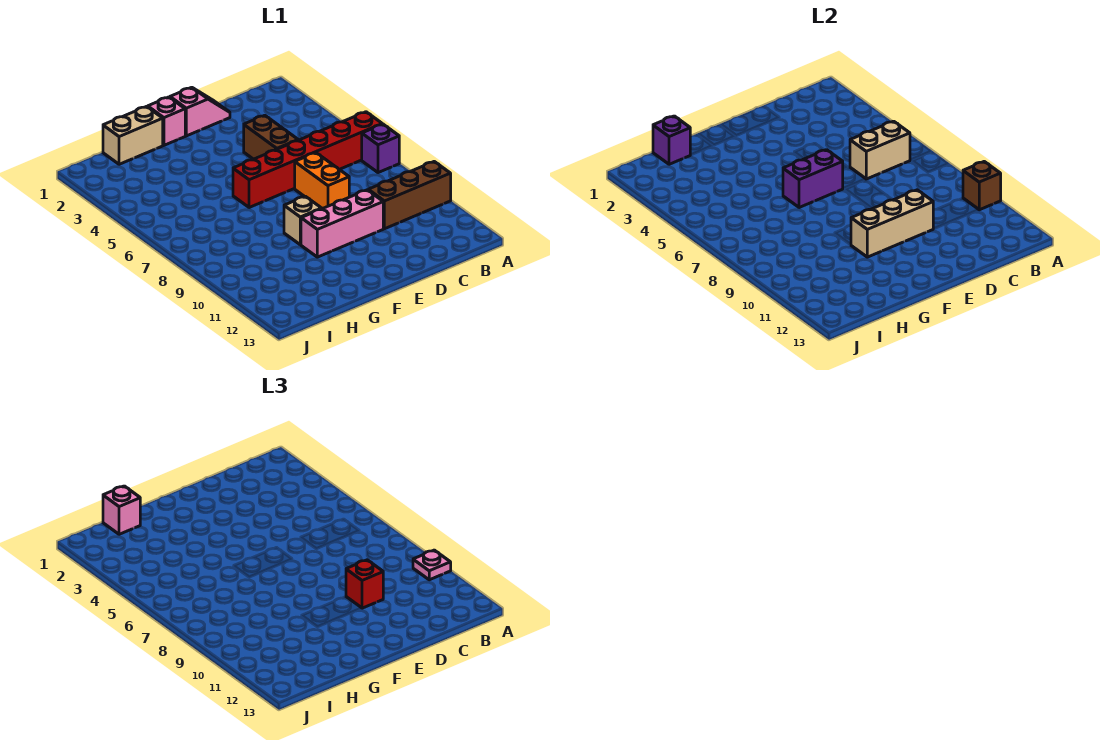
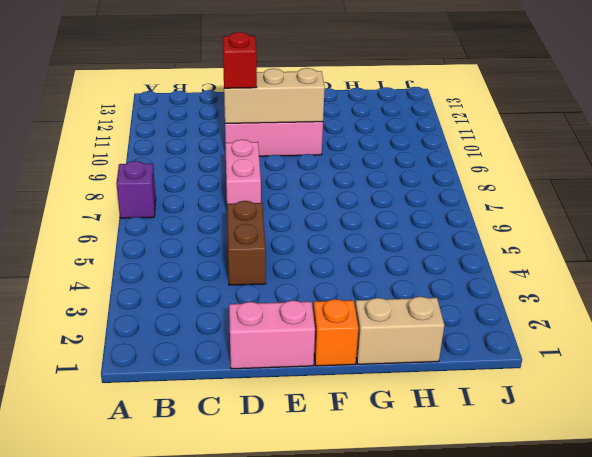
pink brick D1:E1 level 1 -> pink slope D1:E1 level 1 top E
pink brick D7:D8 level 1 -> orange brick D7:D8 level 1
orange brick F1 level 1 -> pink brick F1 level 1
none -> red brick A6:F6 level 1
none -> brown brick A10:C10 level 1
none -> tan brick F9 level 1

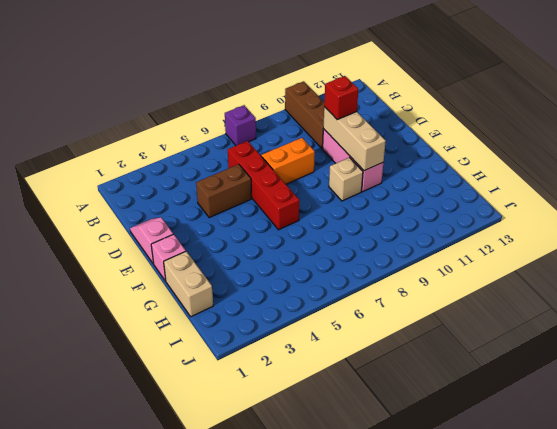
red brick C6:F6 level 1 -> red brick A6:F6 level 1
none -> brown brick A10 level 2
none -> tan brick B6:C6 level 2
none -> purple brick E6:F6 level 2

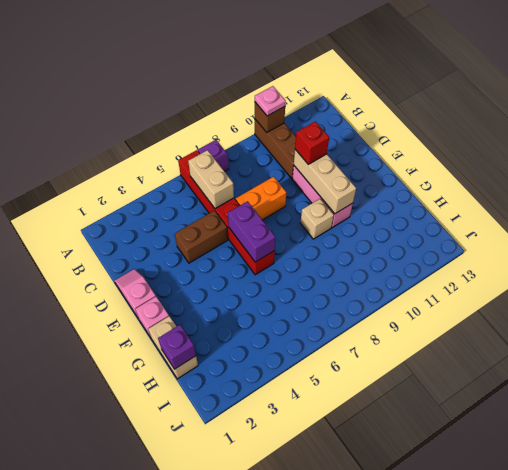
none -> pink brick H1 level 3

